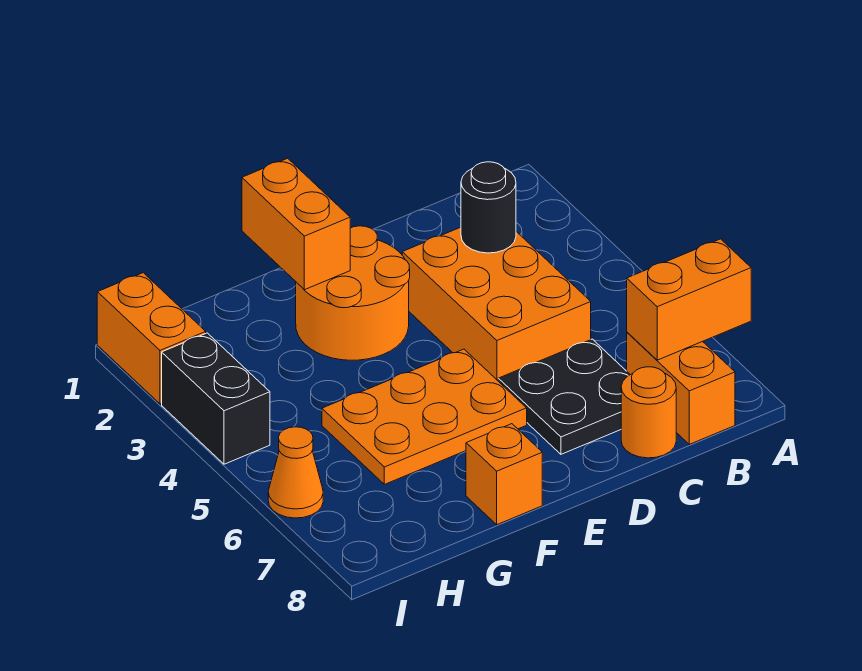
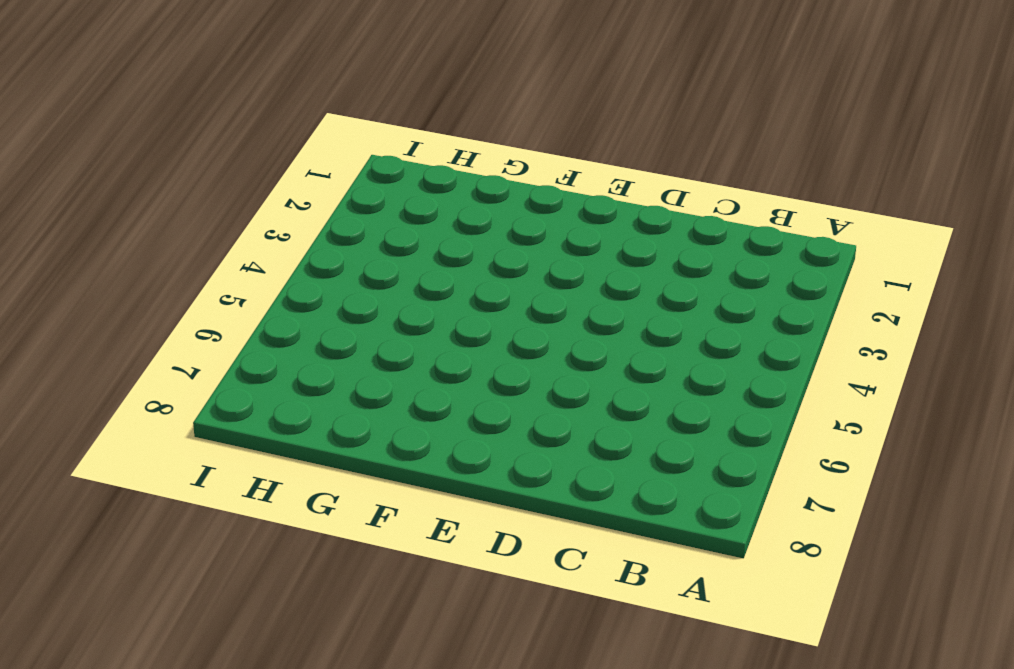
none -> orange brick B7:B8 level 1
none -> orange brick C3:D5 level 1
none -> black plate C6:D7 level 1

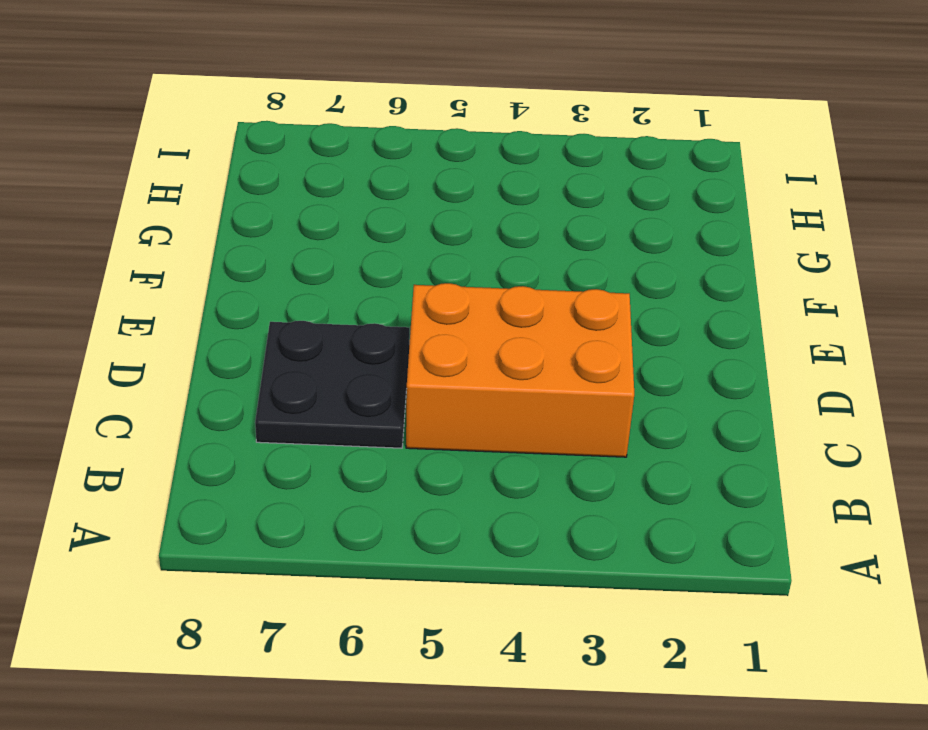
none -> orange brick B7:B8 level 1
none -> orange round brick C8 level 1
none -> orange round brick E2:F3 level 1

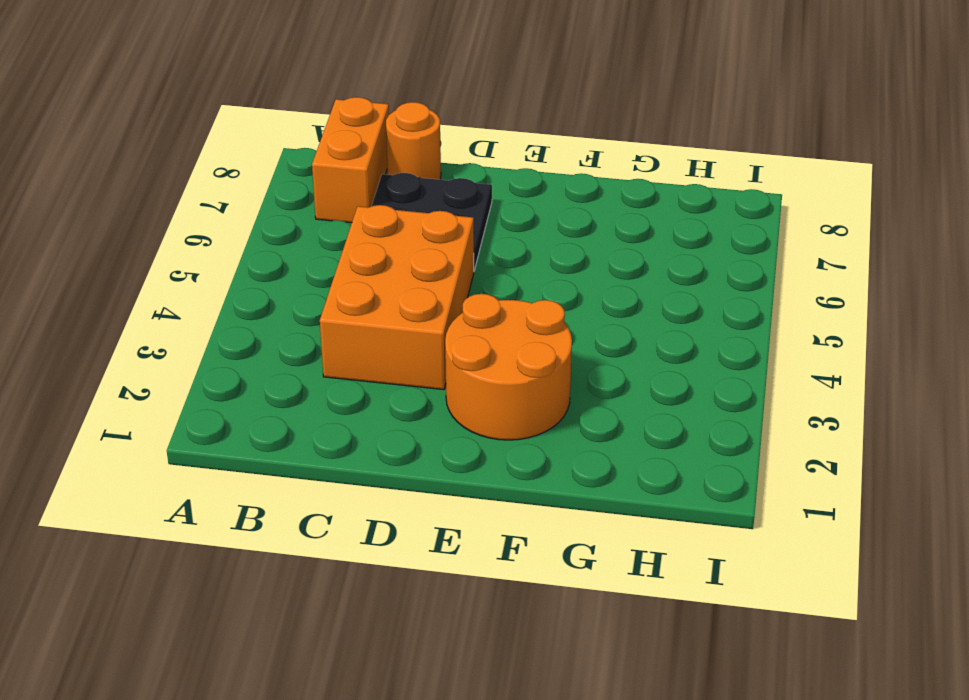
none -> orange plate E5:G6 level 1
none -> orange brick F8 level 1
none -> orange brick I1:I2 level 1

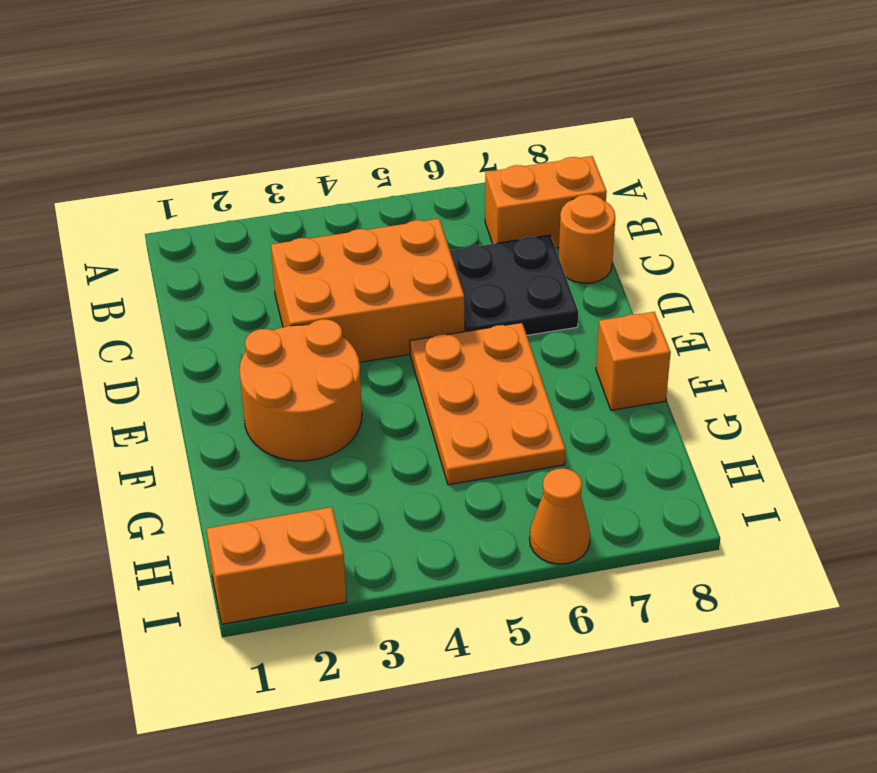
none -> black brick I3:I4 level 1
none -> orange brick A7:B7 level 2
none -> black round brick C3 level 2

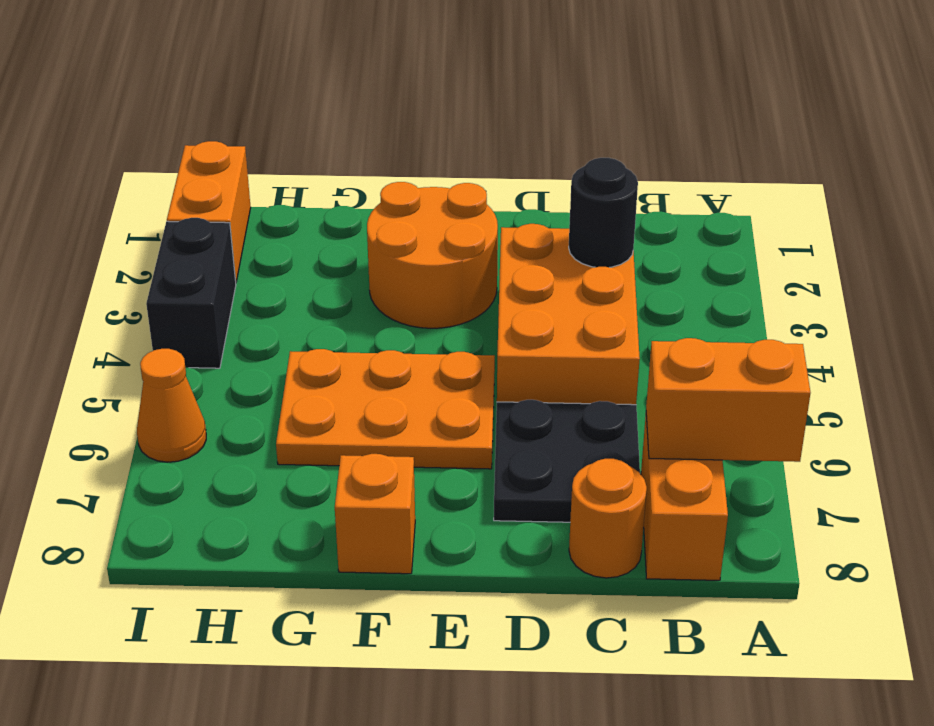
none -> orange brick F1:F2 level 2

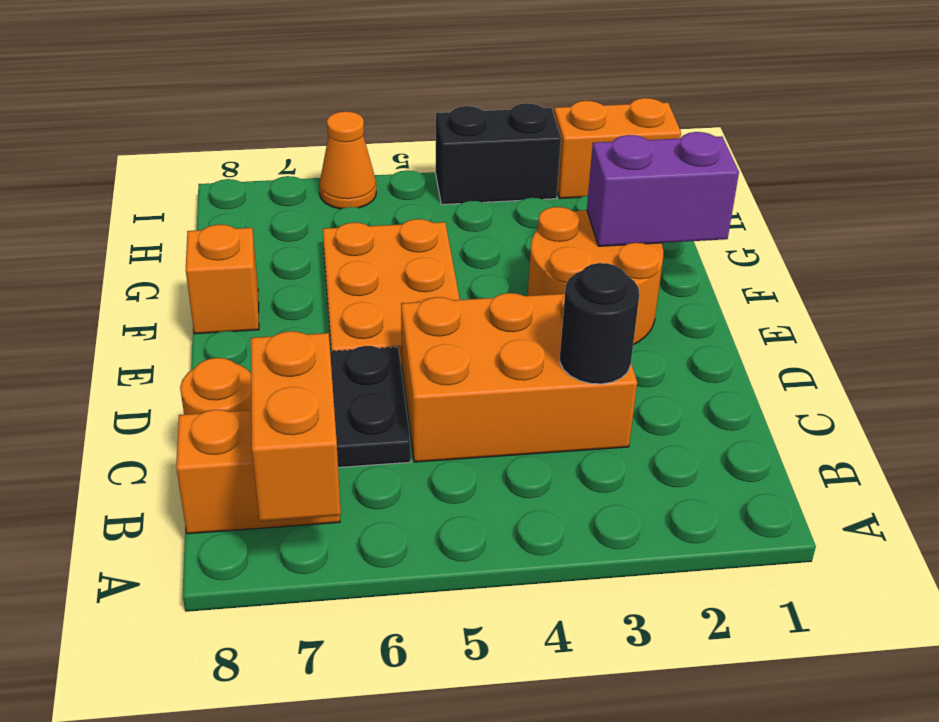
purple brick F1:F2 level 2 -> orange brick F1:F2 level 2

